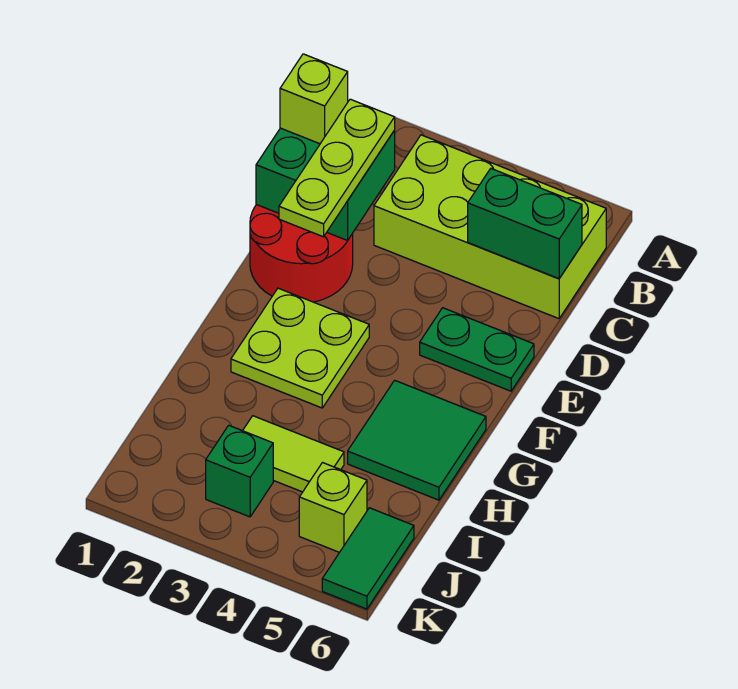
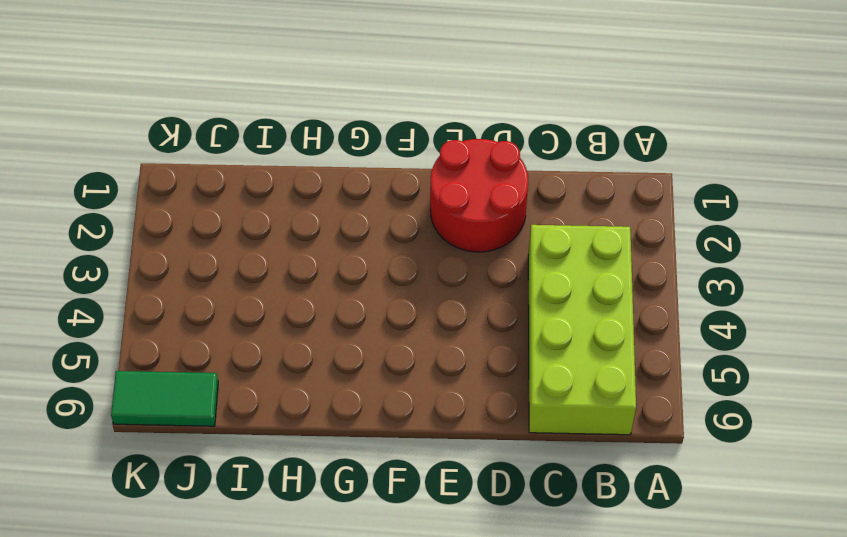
none -> green plate E5:E6 level 1
none -> lime plate F2:G3 level 1
none -> green tile G5:H6 level 1

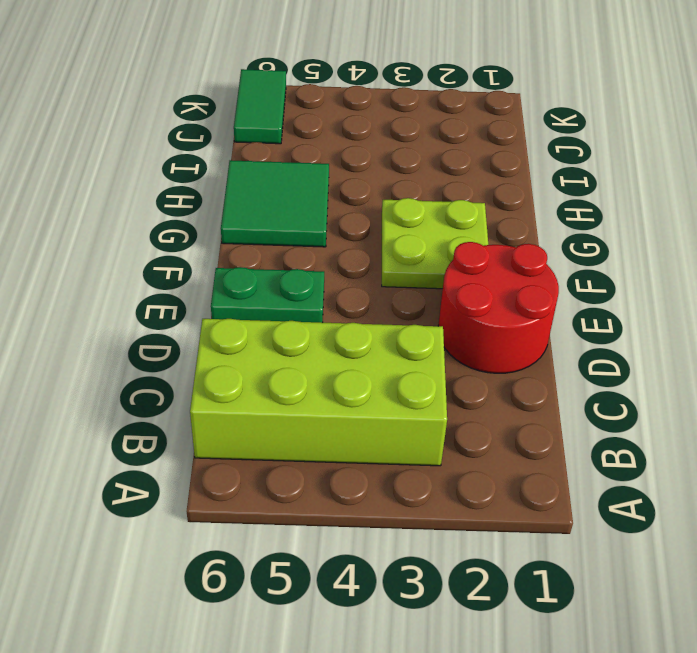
none -> lime tile I3:I4 level 1
none -> green brick J3 level 1
none -> lime brick J5 level 1

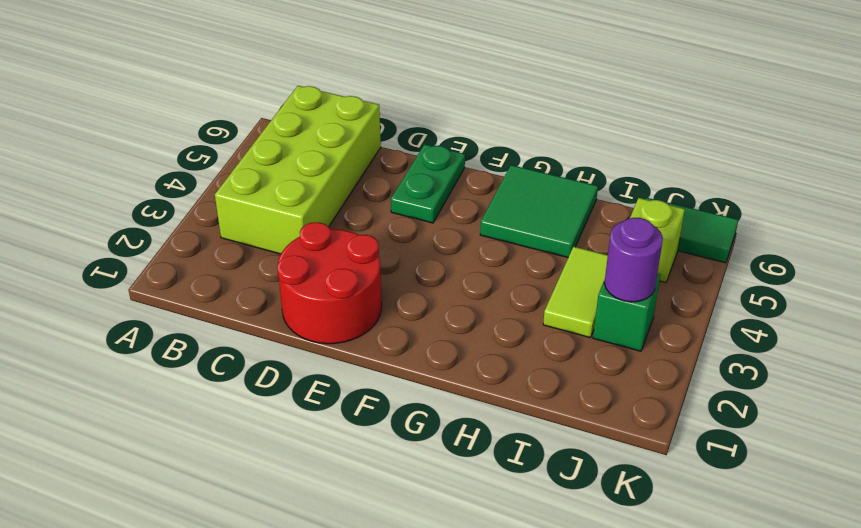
purple round brick J3 level 2 -> none
none -> lime plate F2:G3 level 1
none -> green brick C1:D2 level 2
none -> green brick C5:C6 level 2

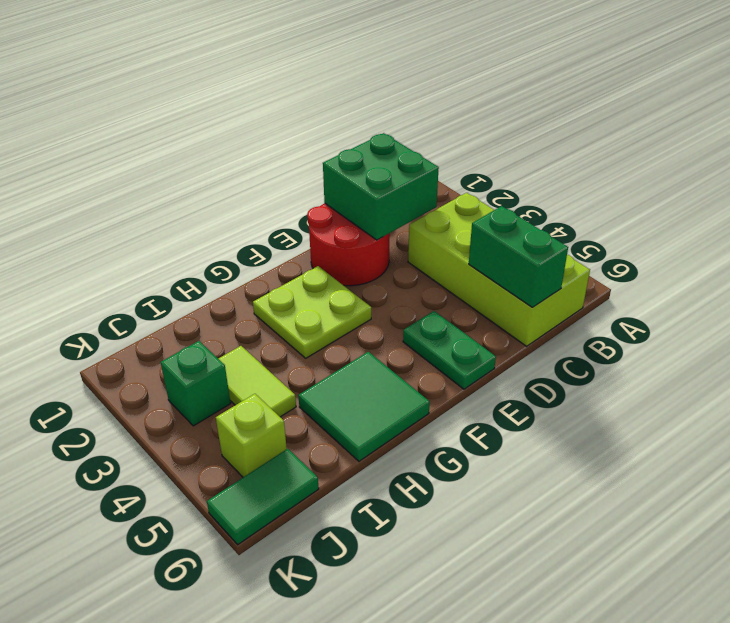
none -> lime brick C1 level 3
none -> lime plate C2:E2 level 3

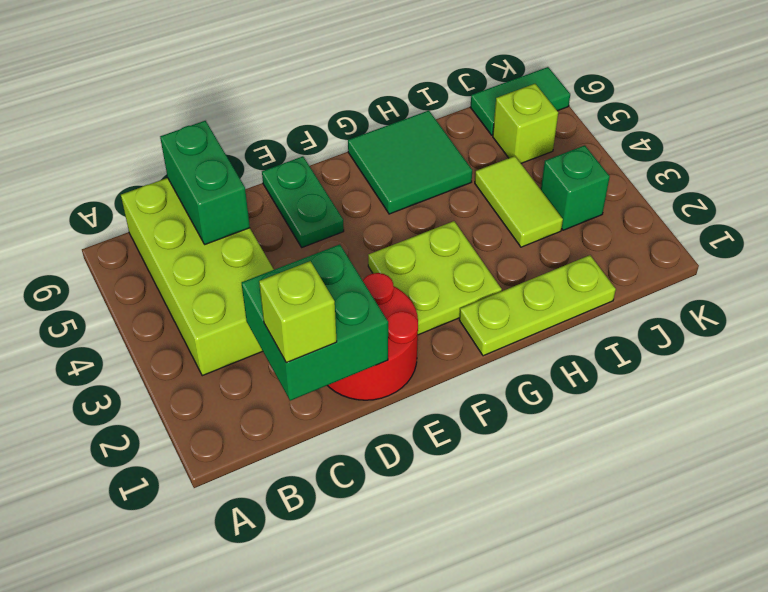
lime plate G1:I1 level 1 -> lime plate C2:E2 level 3

